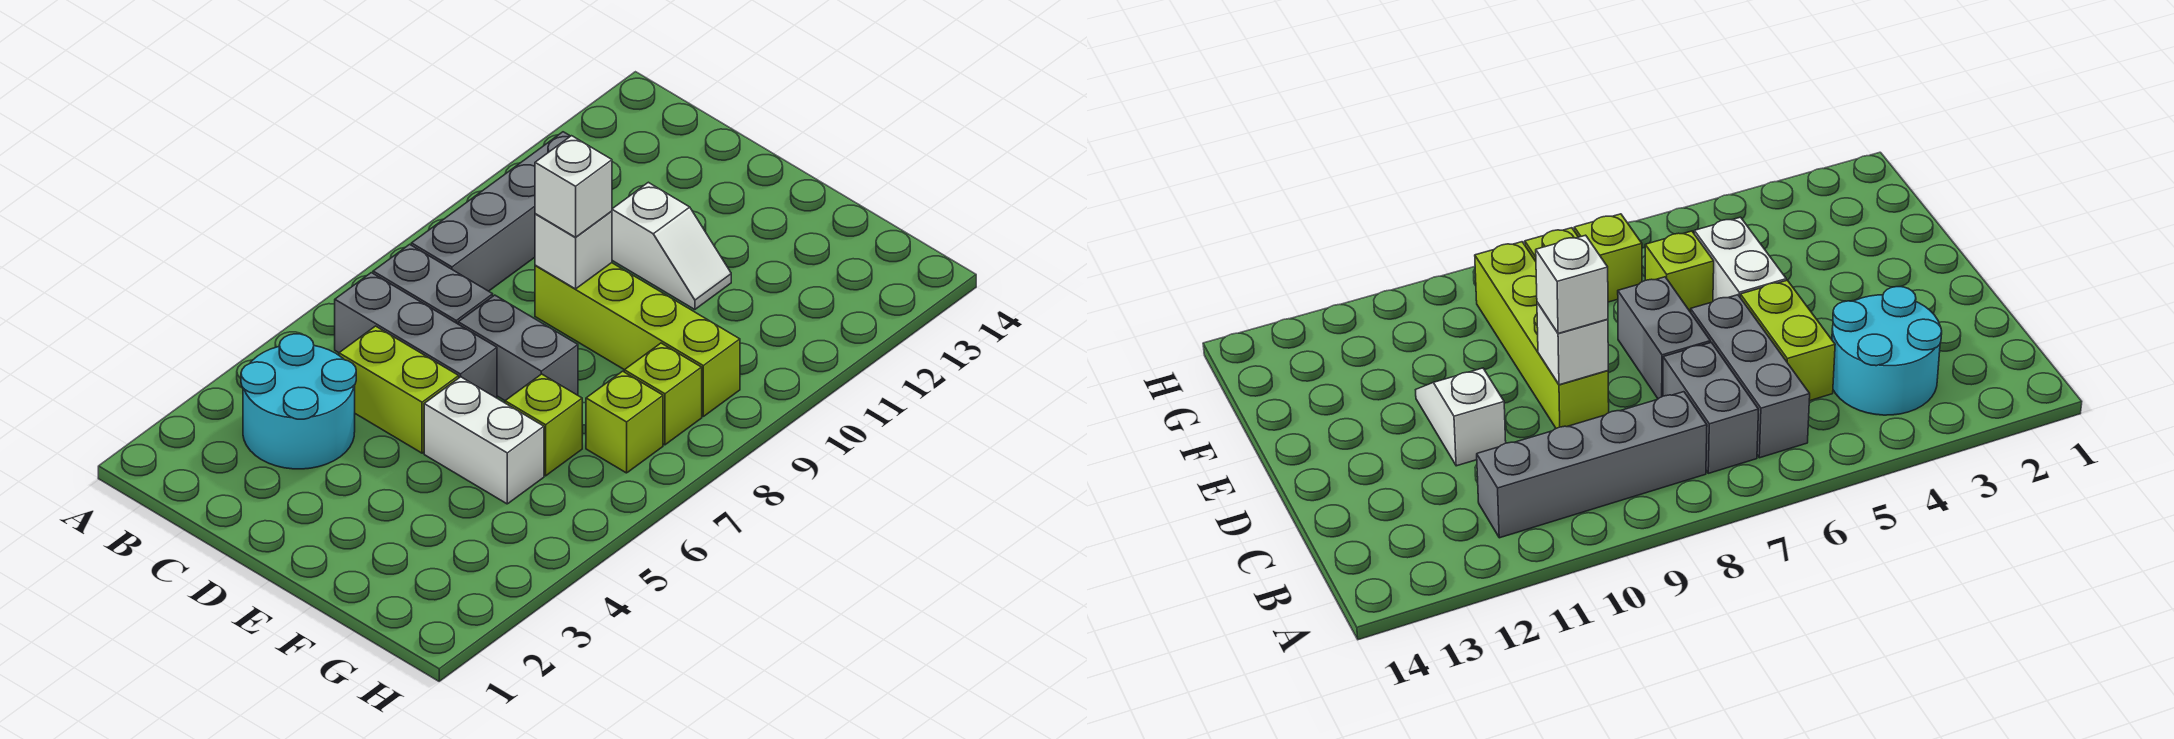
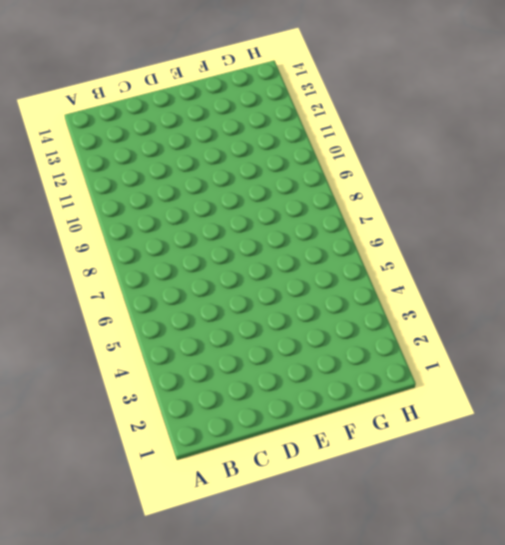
none -> cyan round brick B3:C4 level 1
none -> grey brick B6:D6 level 1
none -> grey brick B7:C7 level 1

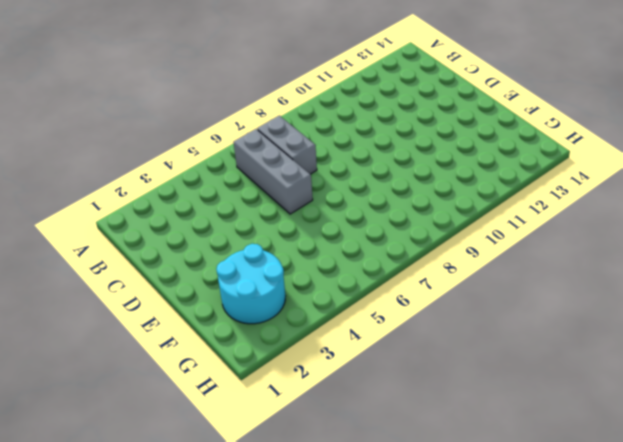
cyan round brick F2:G3 level 1 -> cyan round brick B3:C4 level 1
none -> grey brick B8:B11 level 1
none -> lime brick C5:D5 level 1
none -> grey brick D7:E7 level 1

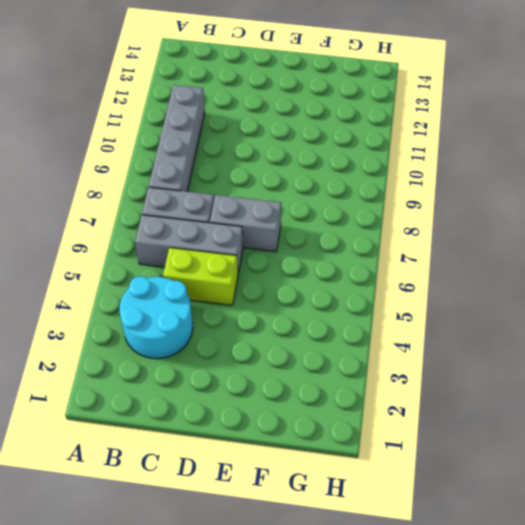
none -> lime brick D9:G9 level 1
none -> white slope D11:E11 level 1 top D
none -> white brick E5:F5 level 1

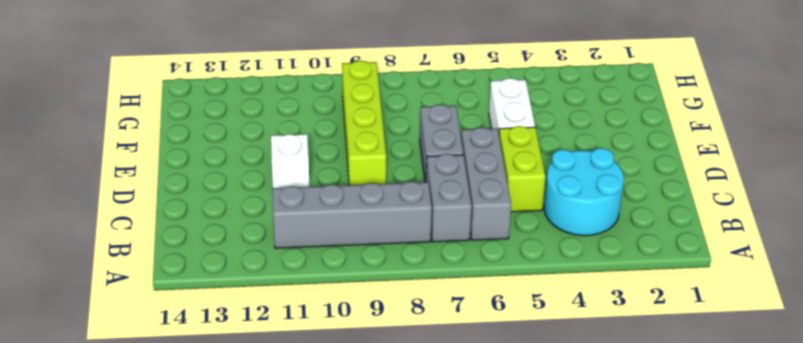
none -> lime brick F6 level 1
none -> lime brick G7 level 1
none -> lime brick G8 level 1

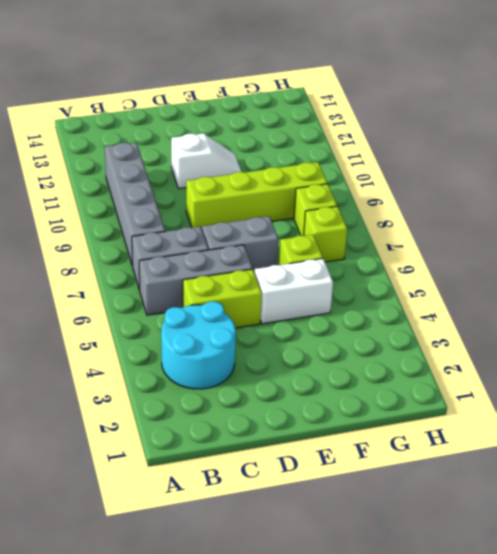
none -> white brick D9 level 2
none -> white brick D9 level 3

